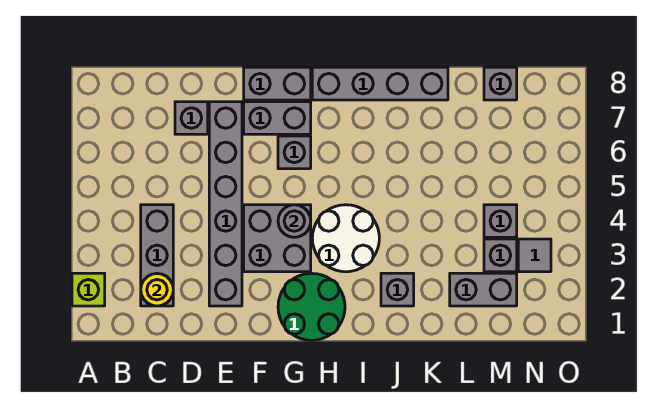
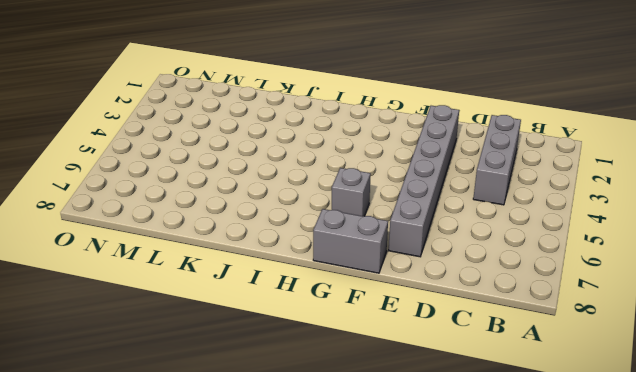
none -> lime brick A2 level 1
none -> grey brick D7 level 1
none -> grey brick F3:G4 level 1

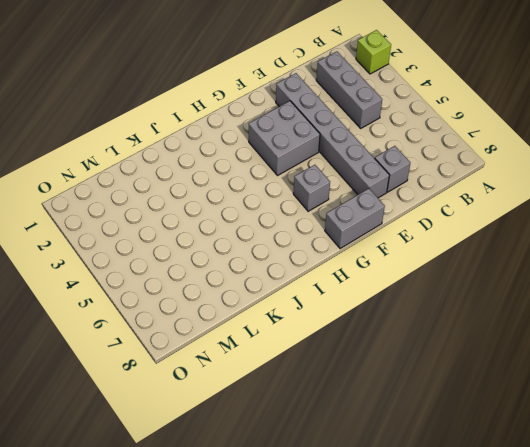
none -> grey brick F7:G7 level 1
none -> green round brick G1:H2 level 1
none -> white round brick H3:I4 level 1

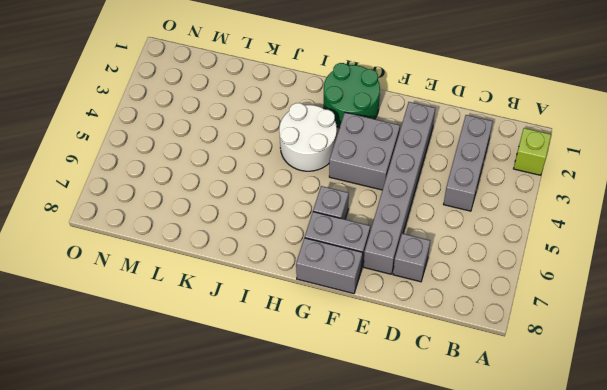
none -> grey brick H8:K8 level 1
none -> grey brick J2 level 1
none -> grey brick L2:M2 level 1

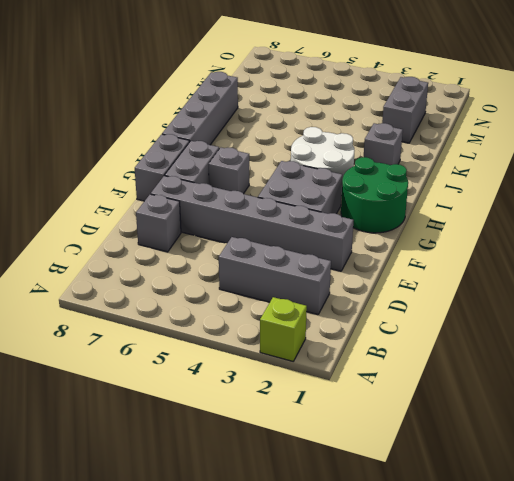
none -> grey brick M3 level 1
none -> grey brick M4 level 1
none -> grey brick M8 level 1

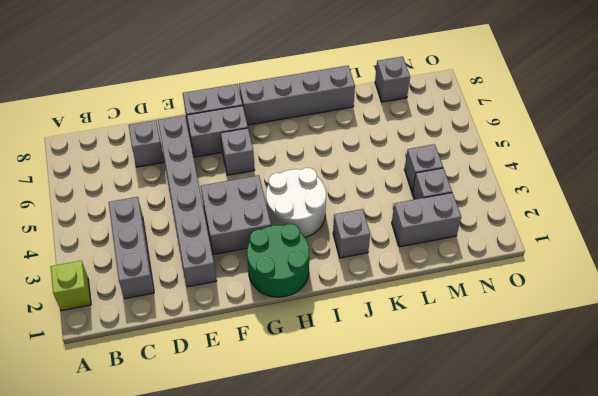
none -> grey tile N3 level 1
none -> yellow round brick C2 level 2
none -> grey round brick G4 level 2

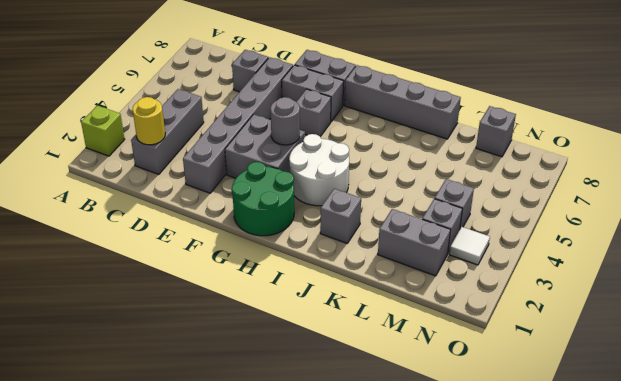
white tile N3 level 1 -> grey tile N3 level 1

